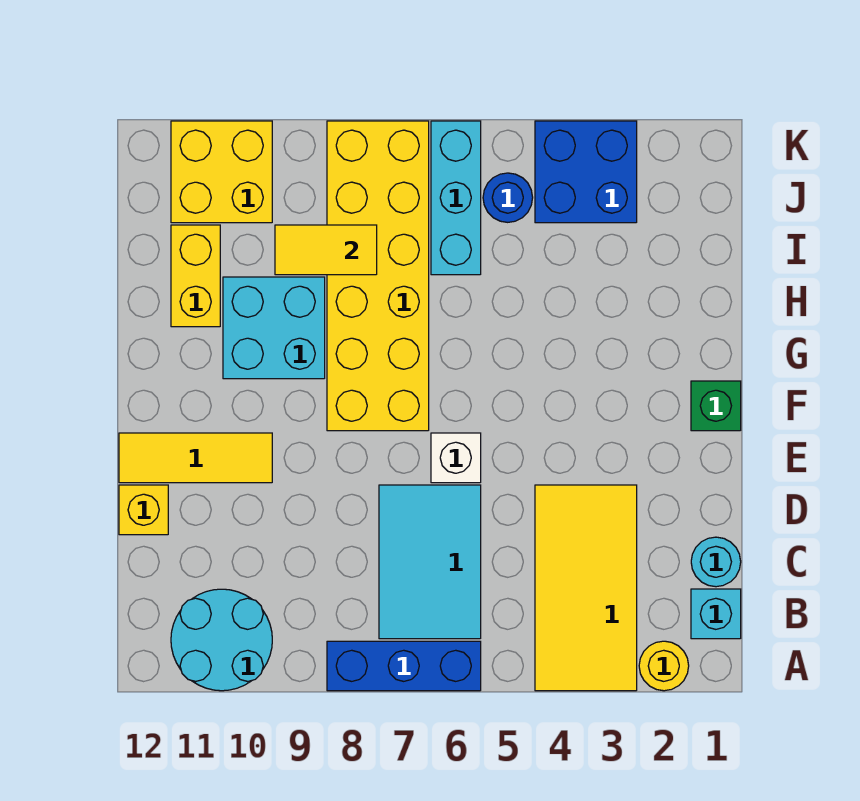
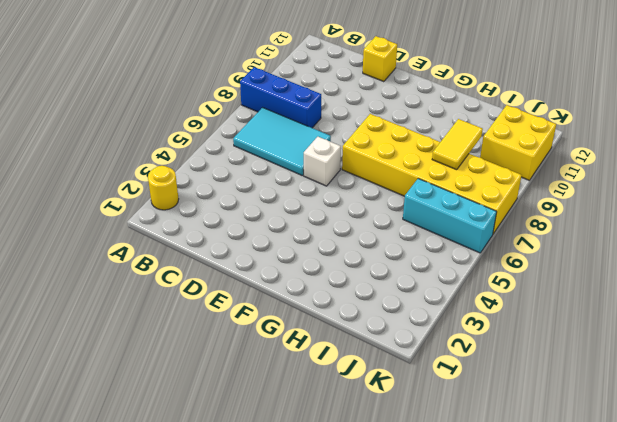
blue brick A8:C8 level 1 -> blue brick A6:A8 level 1
none -> yellow tile A3:D4 level 1
none -> cyan round brick A10:B11 level 1
none -> cyan brick B1 level 1

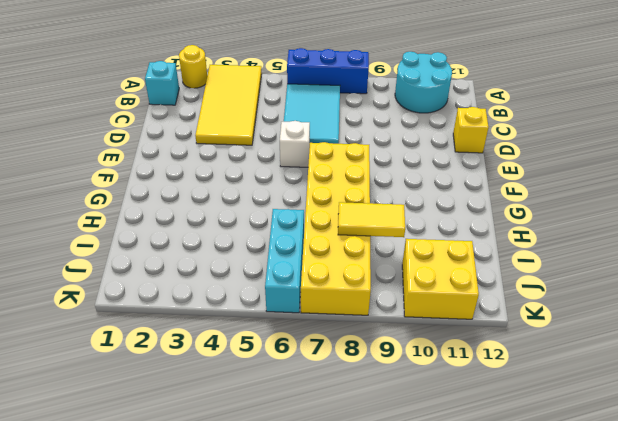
none -> cyan round brick C1 level 1
none -> yellow tile E10:E12 level 1
none -> green brick F1 level 1

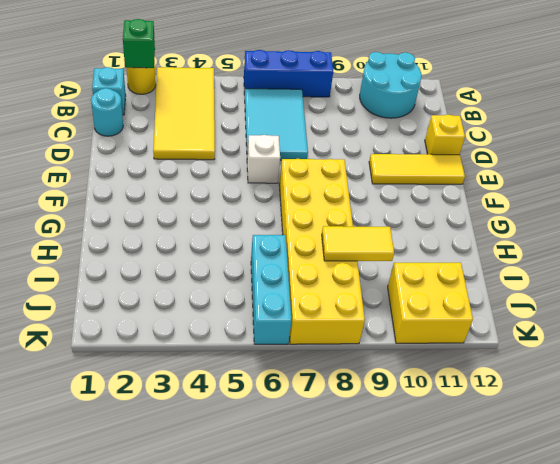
green brick A2 level 2 -> green brick F1 level 1
none -> cyan brick G9:H10 level 1
none -> yellow brick H11:I11 level 1
none -> blue brick J3:K4 level 1

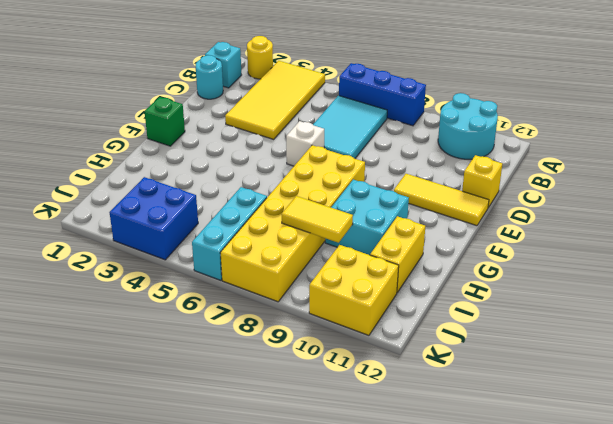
none -> blue round brick J5 level 1

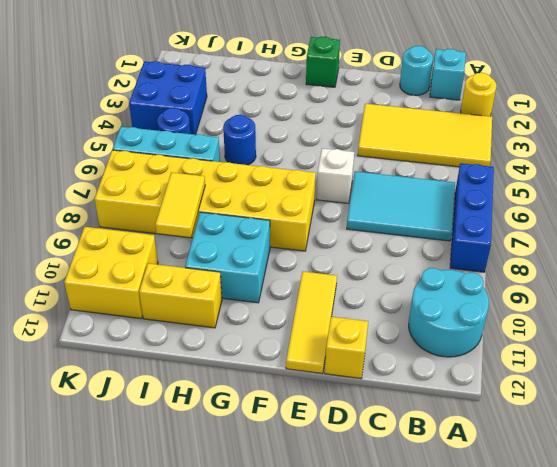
blue round brick H5 level 1 -> none

